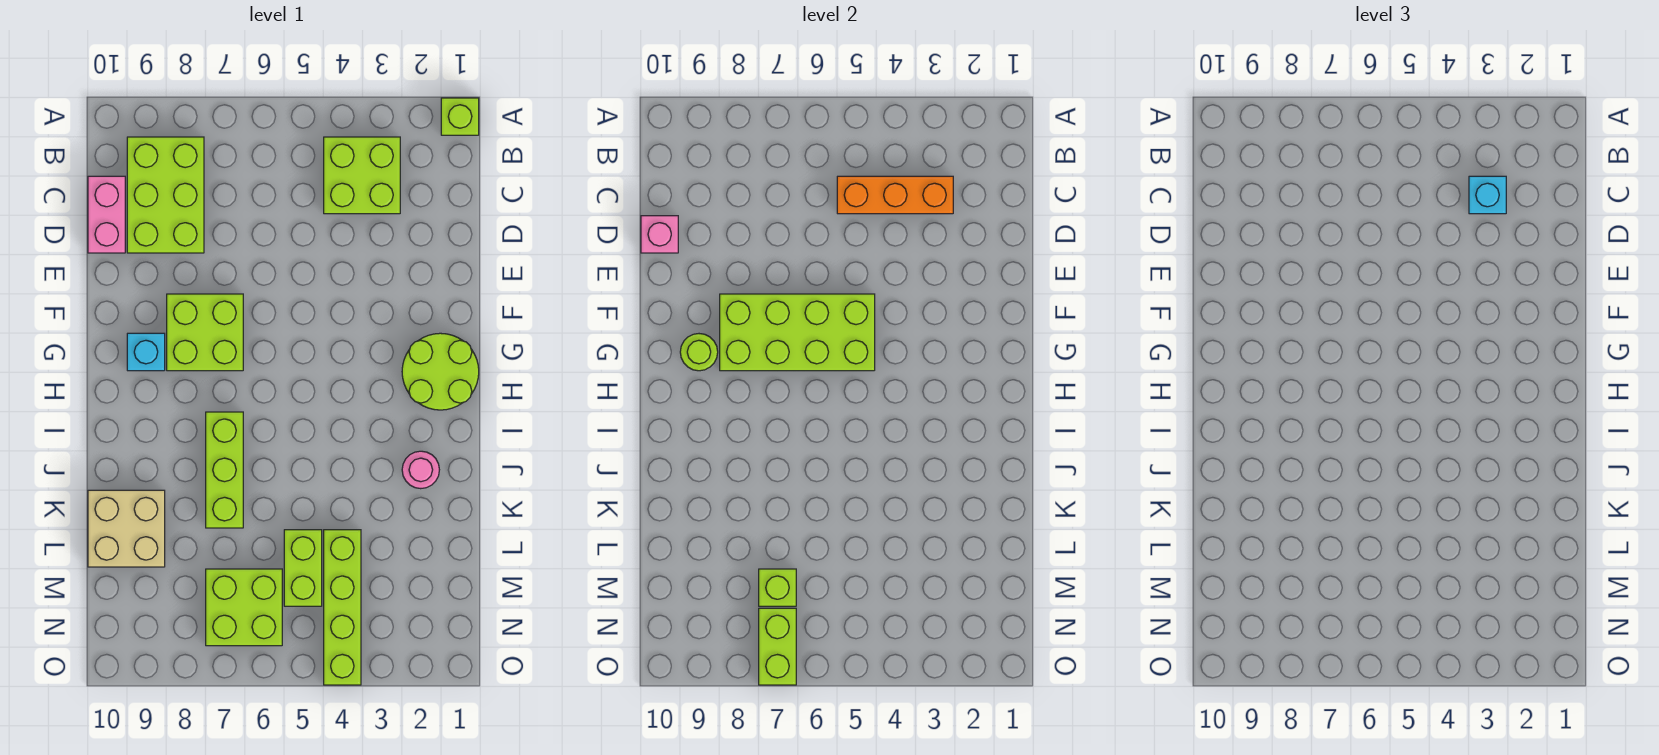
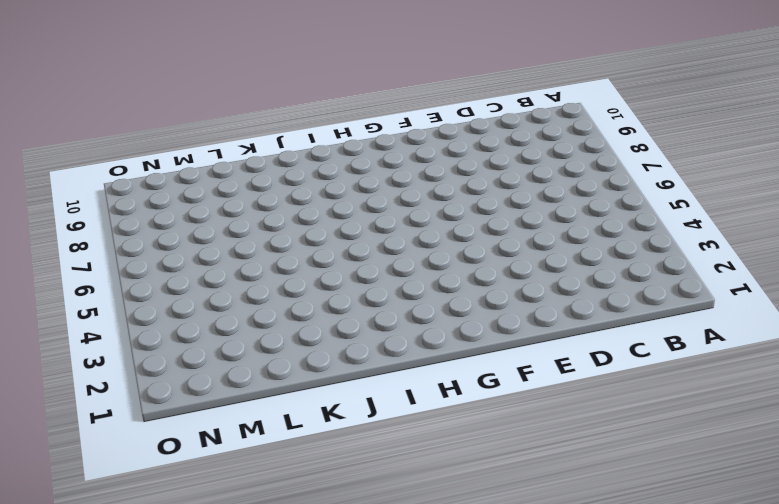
none -> lime brick A1 level 1
none -> lime brick B3:C4 level 1
none -> lime brick B8:D9 level 1

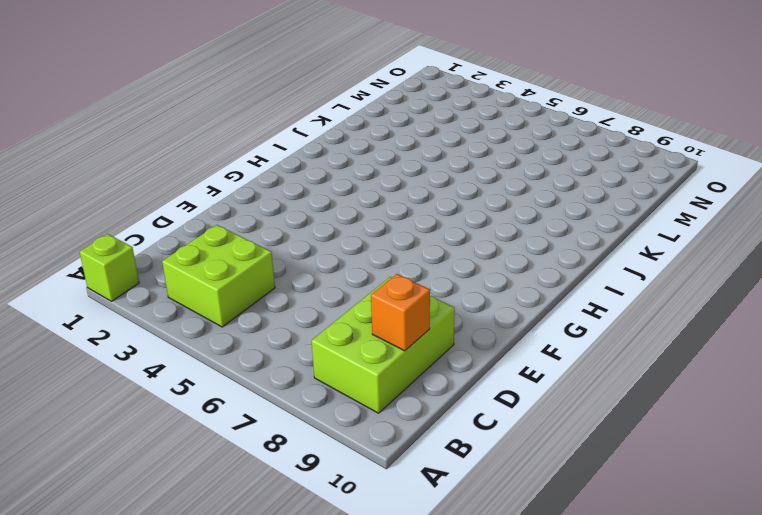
orange brick C9 level 2 -> none
none -> pink brick C10:D10 level 1
none -> lime brick F7:G8 level 1
none -> lime round brick G1:H2 level 1

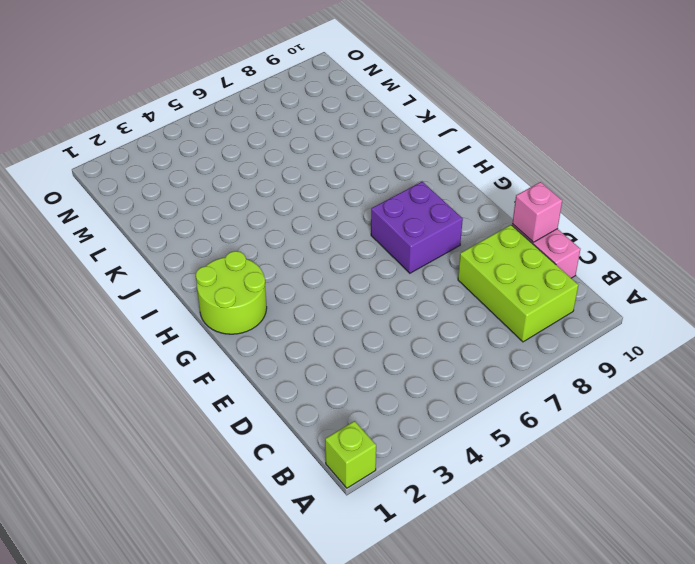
purple brick F7:G8 level 1 -> lime brick F7:G8 level 1
none -> lime brick B3:C4 level 1
none -> cyan brick G9 level 1
none -> lime brick I7:K7 level 1

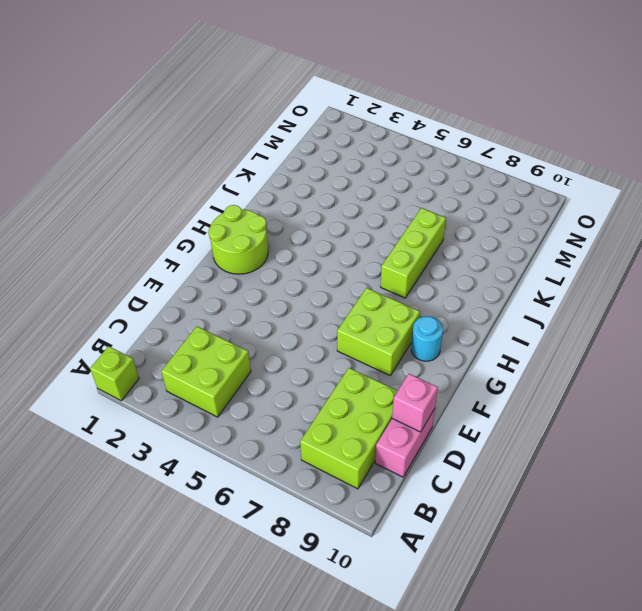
cyan round brick G9 level 1 -> cyan brick G9 level 1
none -> pink round brick J2 level 1
none -> tan brick K9:L10 level 1
none -> lime brick L4:O4 level 1

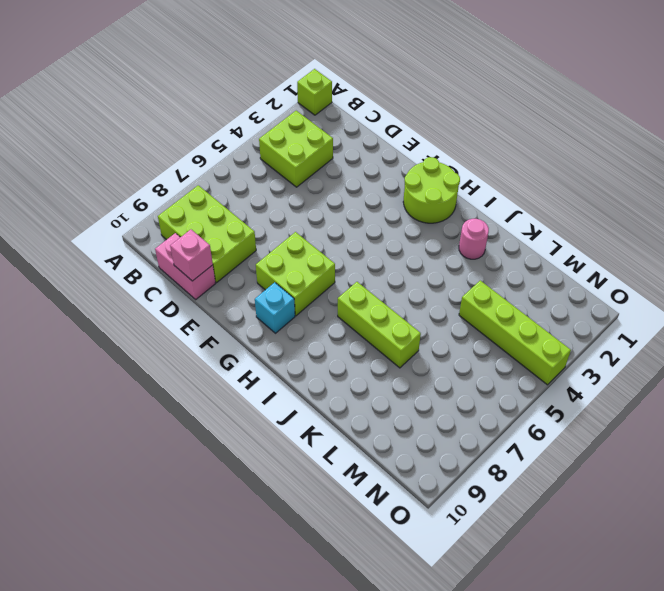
none -> tan brick K9:L10 level 1
none -> lime brick L5:M5 level 1
none -> lime brick M6:N7 level 1

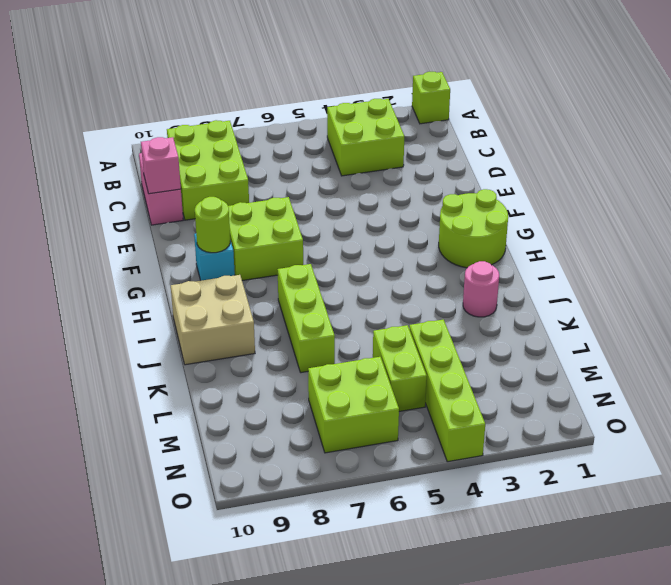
tan brick I9:J10 level 1 -> tan brick K9:L10 level 1
none -> orange brick C3:C5 level 2
none -> lime brick F5:G8 level 2
none -> lime brick M7 level 2

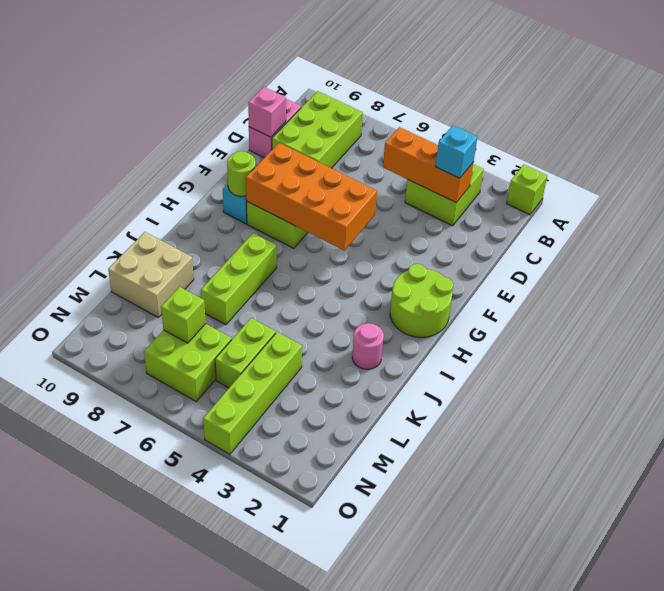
orange brick F5:G8 level 2 -> lime brick F5:G8 level 2
none -> lime brick N7:O7 level 2

